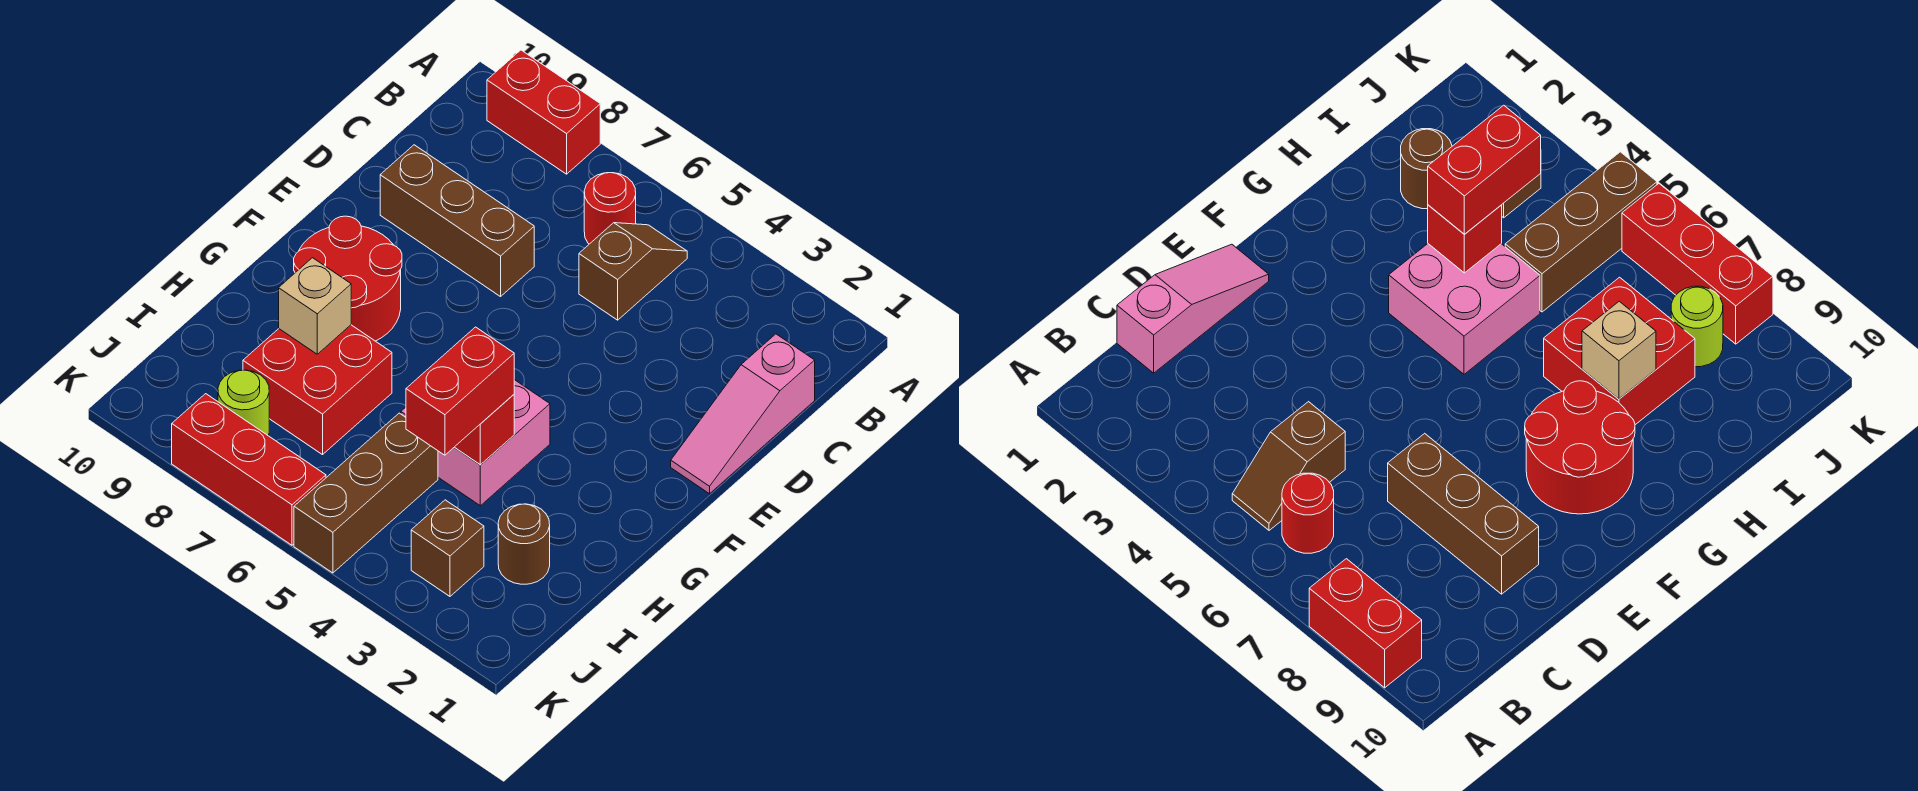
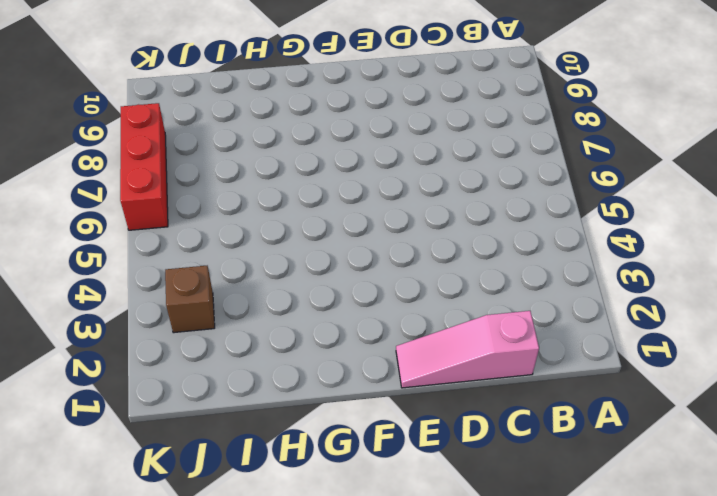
none -> red brick A8:A9 level 1
none -> brown slope B5:C5 level 1 top C
none -> red round brick B6 level 1

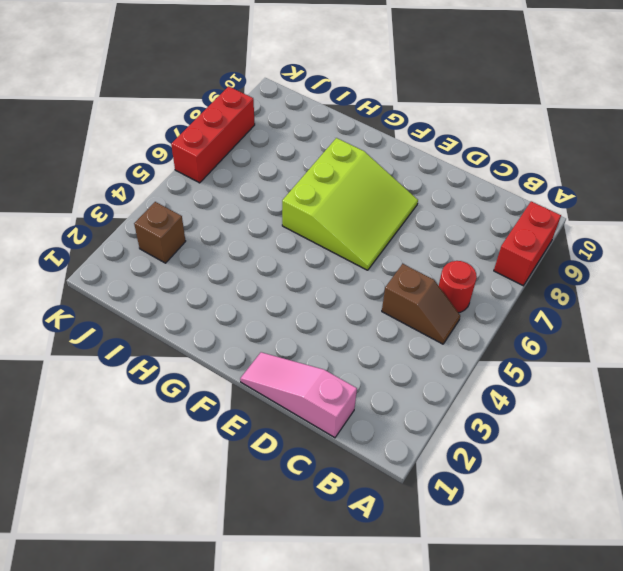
lime slope E6:G8 level 1 top G -> red round brick F8:G9 level 1
none -> brown brick D7:D9 level 1
none -> pink brick G4:H5 level 1
none -> red brick H7:I8 level 1

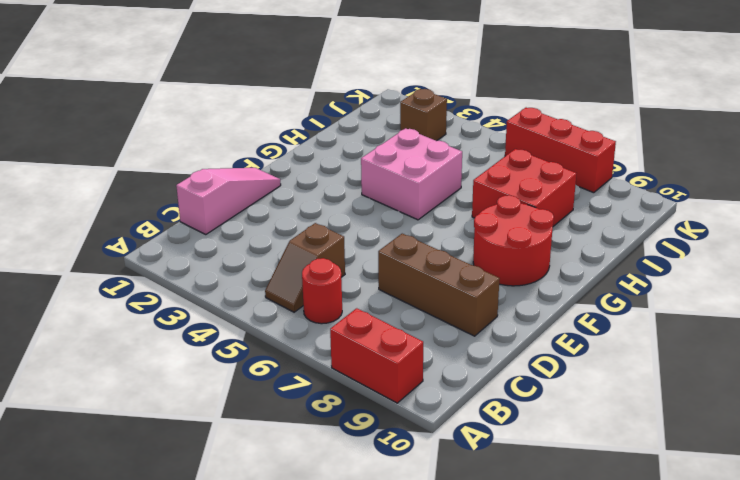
none -> brown round brick I2 level 1
none -> brown brick I5:K5 level 1
none -> lime round brick J8 level 1

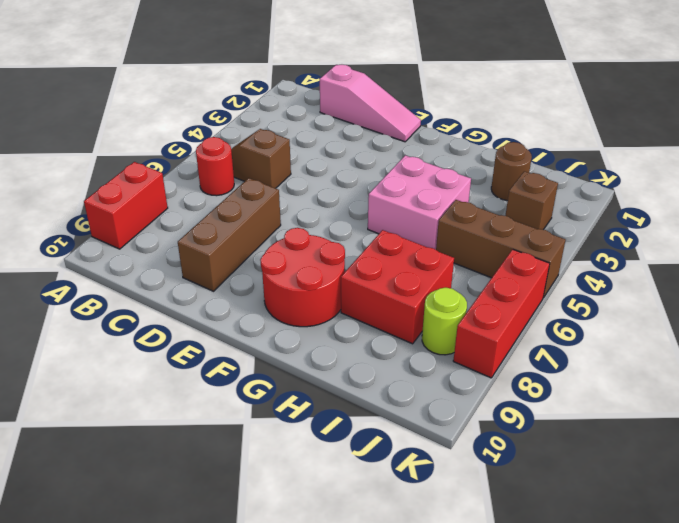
none -> red brick H4 level 2
none -> tan brick H8 level 2
none -> red brick H4:I4 level 3

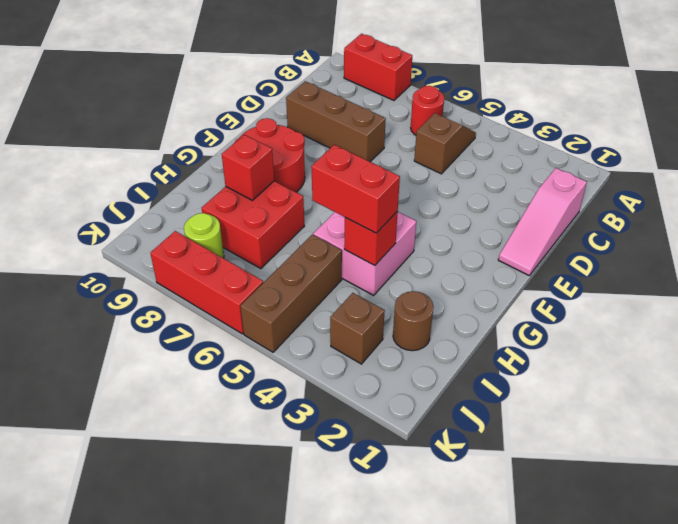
red brick H4:H5 level 3 -> red brick H4:I4 level 3
red brick H8 level 2 -> tan brick H8 level 2

